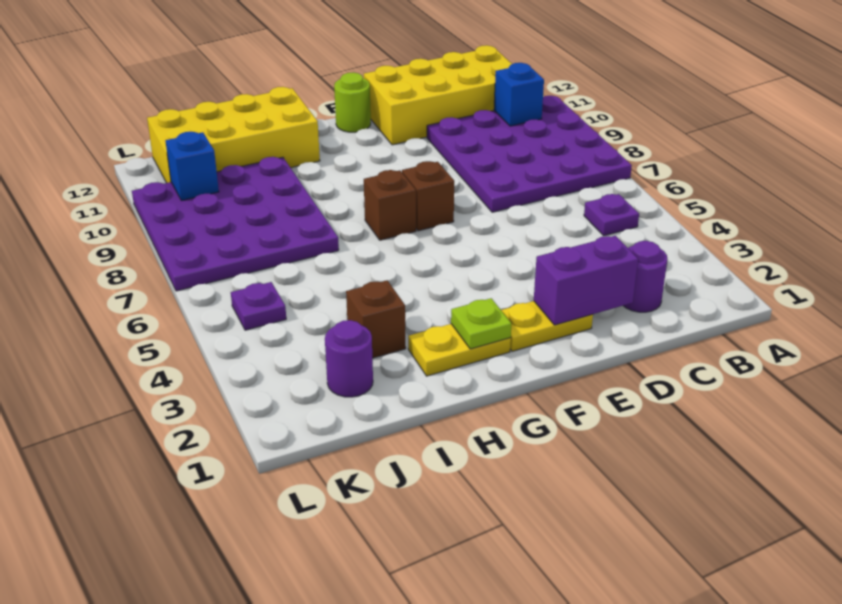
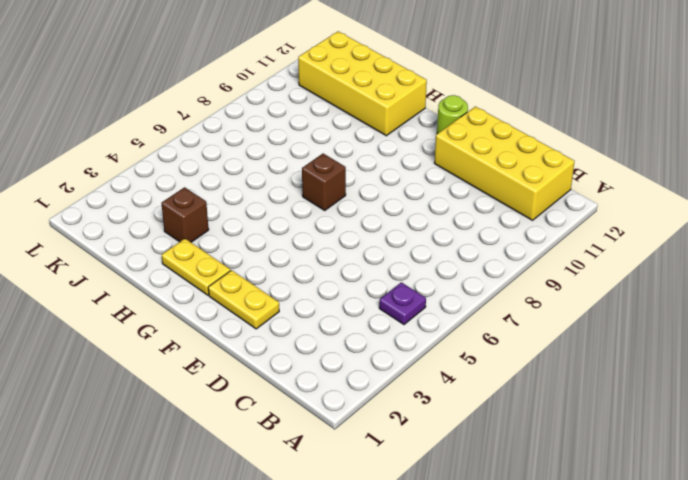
none -> purple plate A7:D10 level 1
none -> purple round brick C2 level 1
none -> brown brick F7 level 1

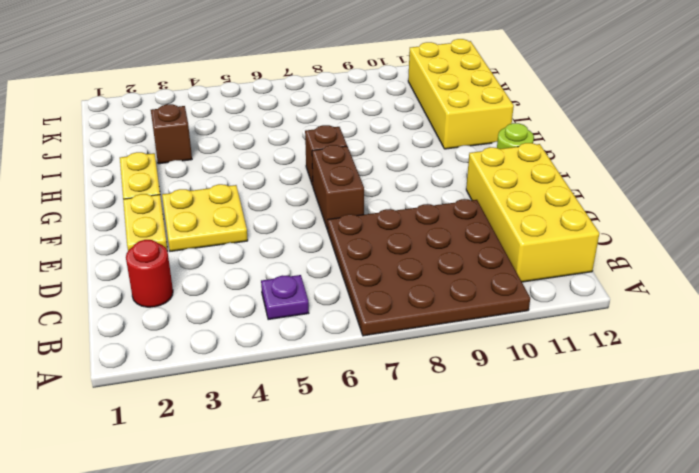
brown plate A7:D10 level 1 -> purple plate A7:D10 level 1
red round brick C2 level 1 -> purple round brick C2 level 1
yellow plate E3:F4 level 1 -> none
brown brick E7:F7 level 1 -> brown brick F7 level 1
none -> purple plate I7:L10 level 1
none -> purple round brick J2 level 1
none -> purple plate K5 level 1

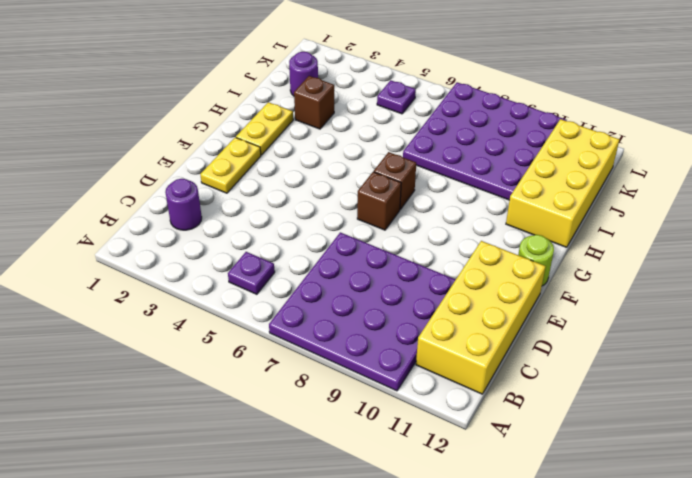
none -> blue brick B10 level 2
none -> purple brick D2:E2 level 2
none -> lime plate G2 level 2

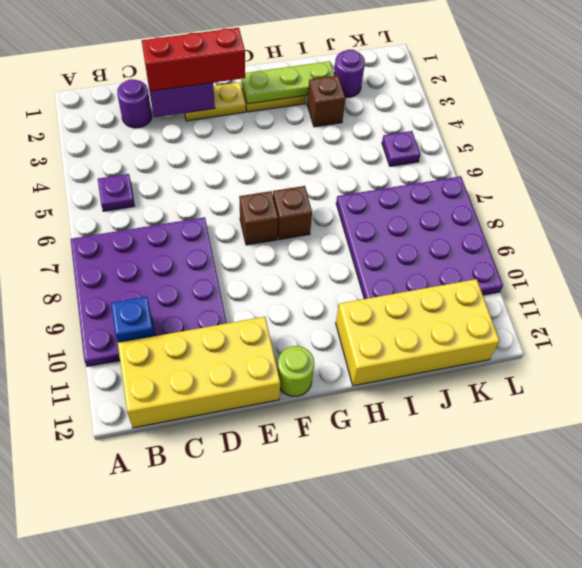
red brick D2:F2 level 3 -> none
lime plate G2:I2 level 2 -> lime plate G2 level 2
none -> blue brick K10 level 2

